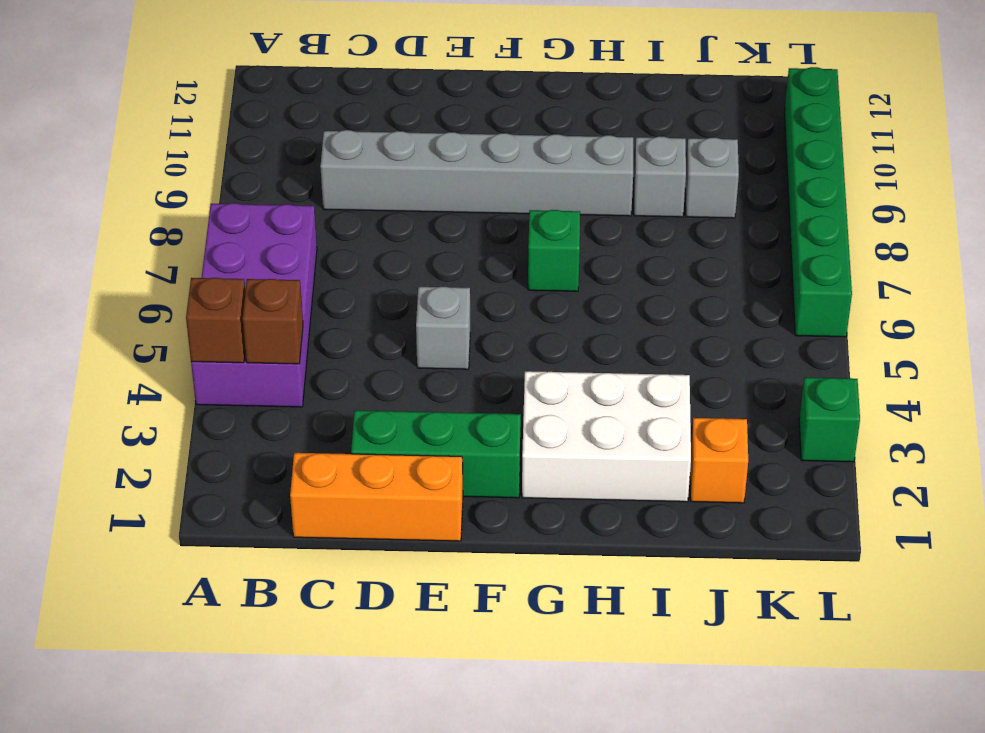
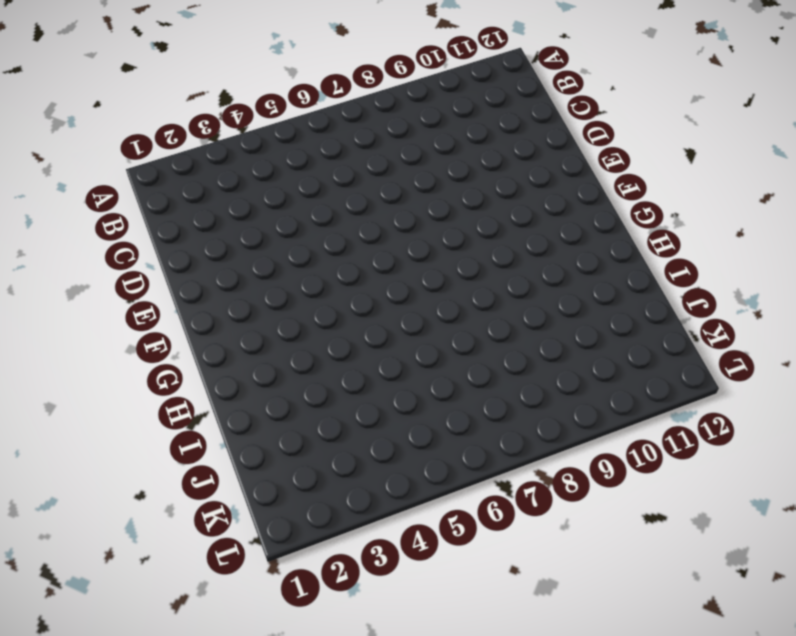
none -> purple brick A4:B7 level 1
none -> orange brick C1:E1 level 1
none -> grey brick C9:H9 level 1

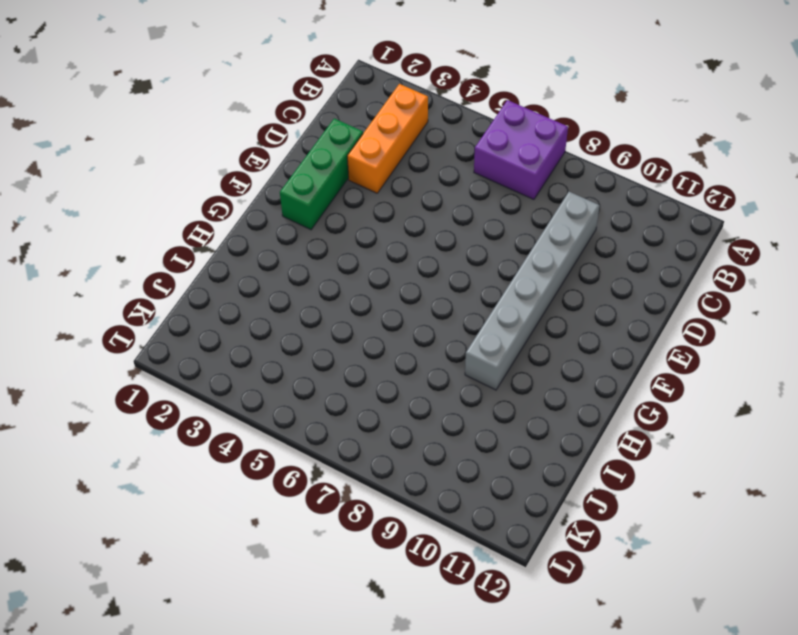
purple brick A6:B7 level 1 -> purple brick A4:B7 level 1
orange brick B3:D3 level 1 -> orange brick C1:E1 level 1
none -> grey brick E5 level 1
none -> white brick G2:I3 level 1
none -> green brick G7 level 1

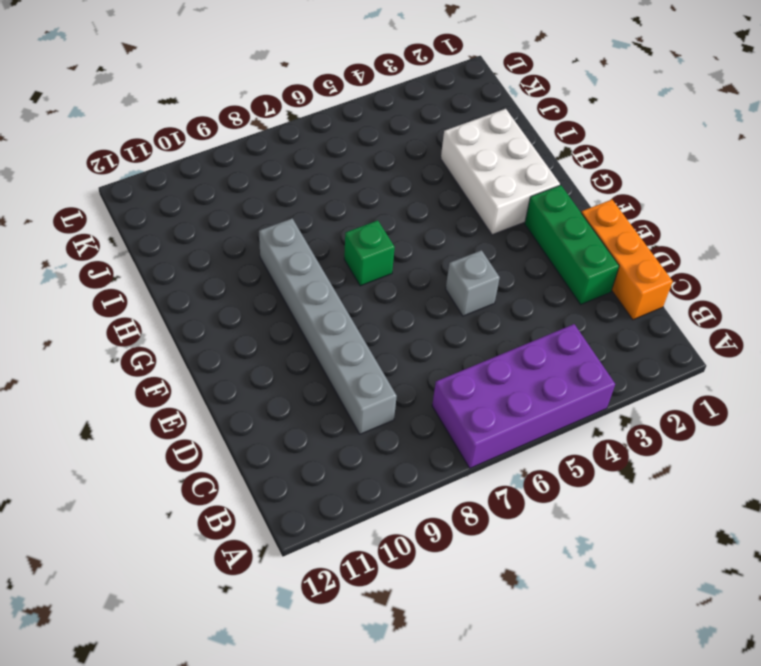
none -> grey brick I9 level 1
none -> orange brick J2 level 1
none -> grey brick J9 level 1

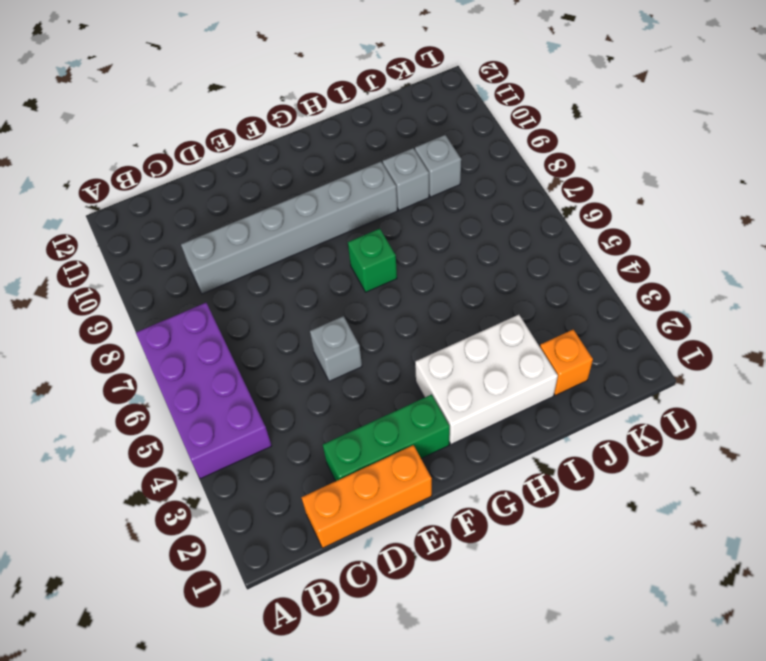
none -> green brick L3 level 1
none -> green brick L6:L11 level 1
none -> brown brick A4 level 2

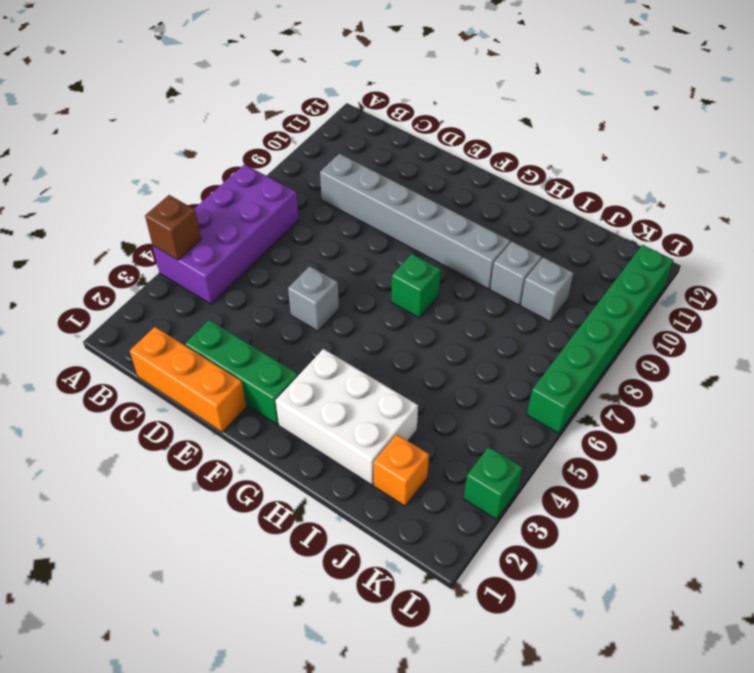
none -> brown brick B4 level 2

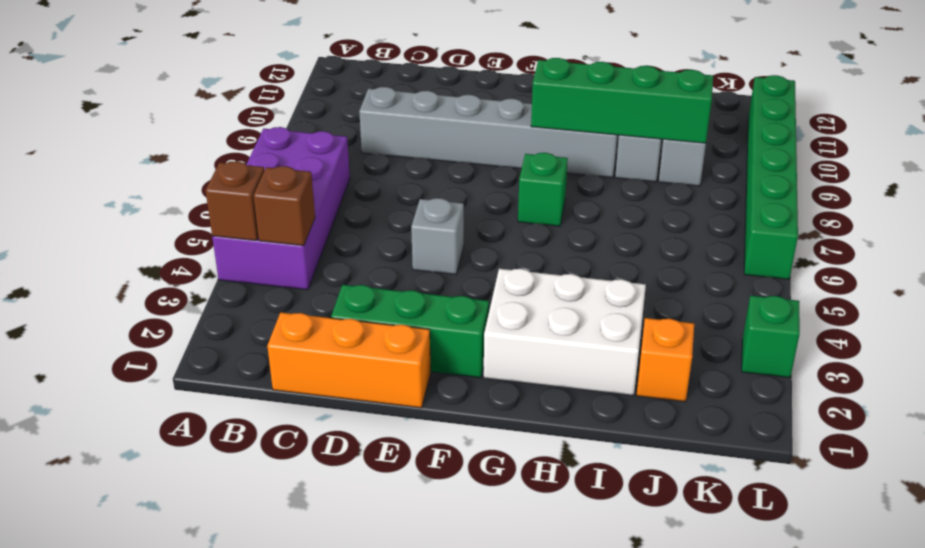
green brick G9:J9 level 2 -> none

